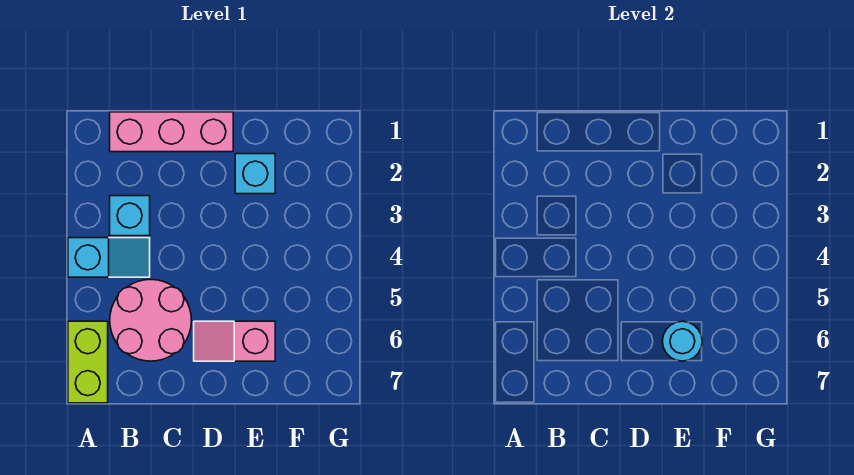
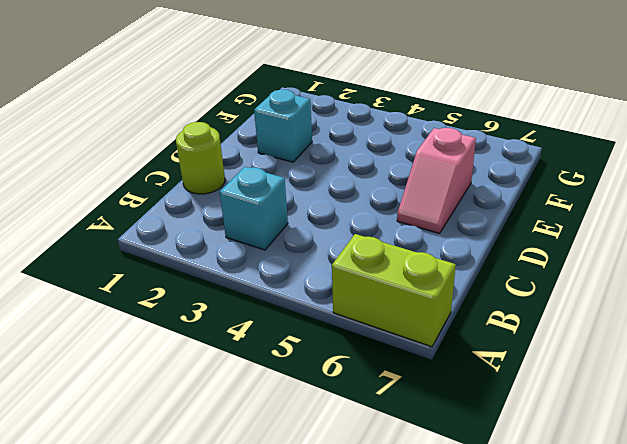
lime round brick C1 level 1 -> pink brick B1:D1 level 1
none -> cyan slope A4:B4 level 1 top A
none -> pink round brick B5:C6 level 1

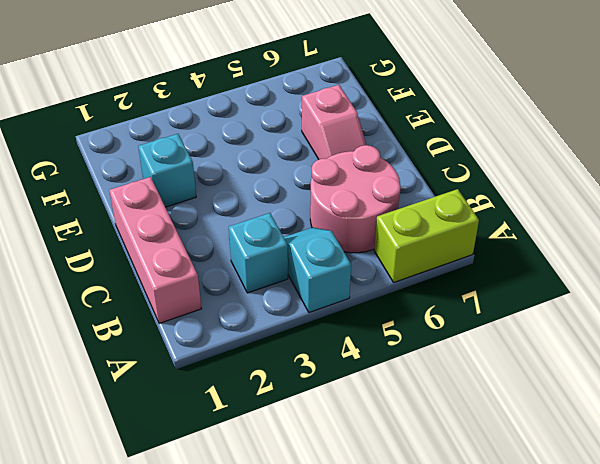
none -> cyan round brick E6 level 2

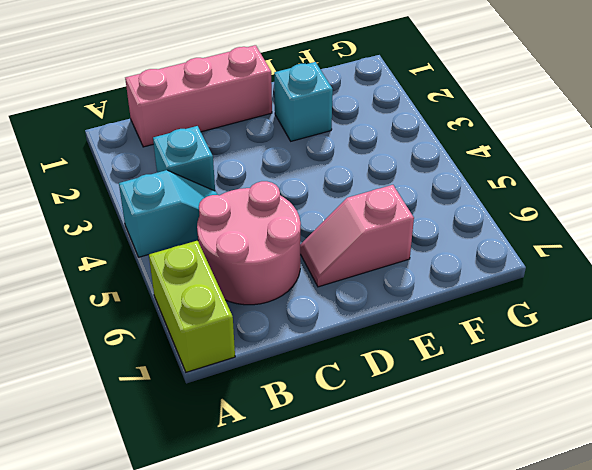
none -> cyan round brick E6 level 2

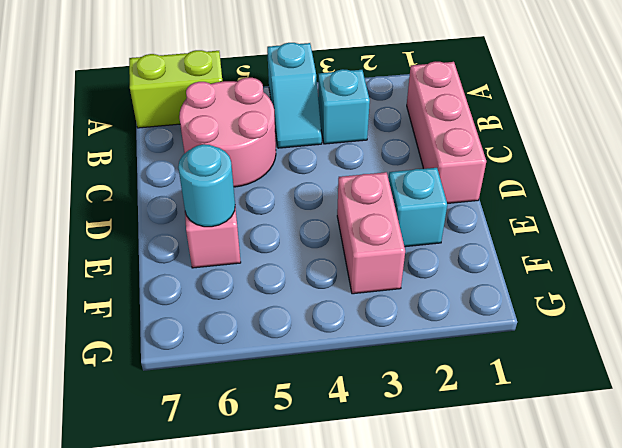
pink brick E3:F3 level 1 -> none

